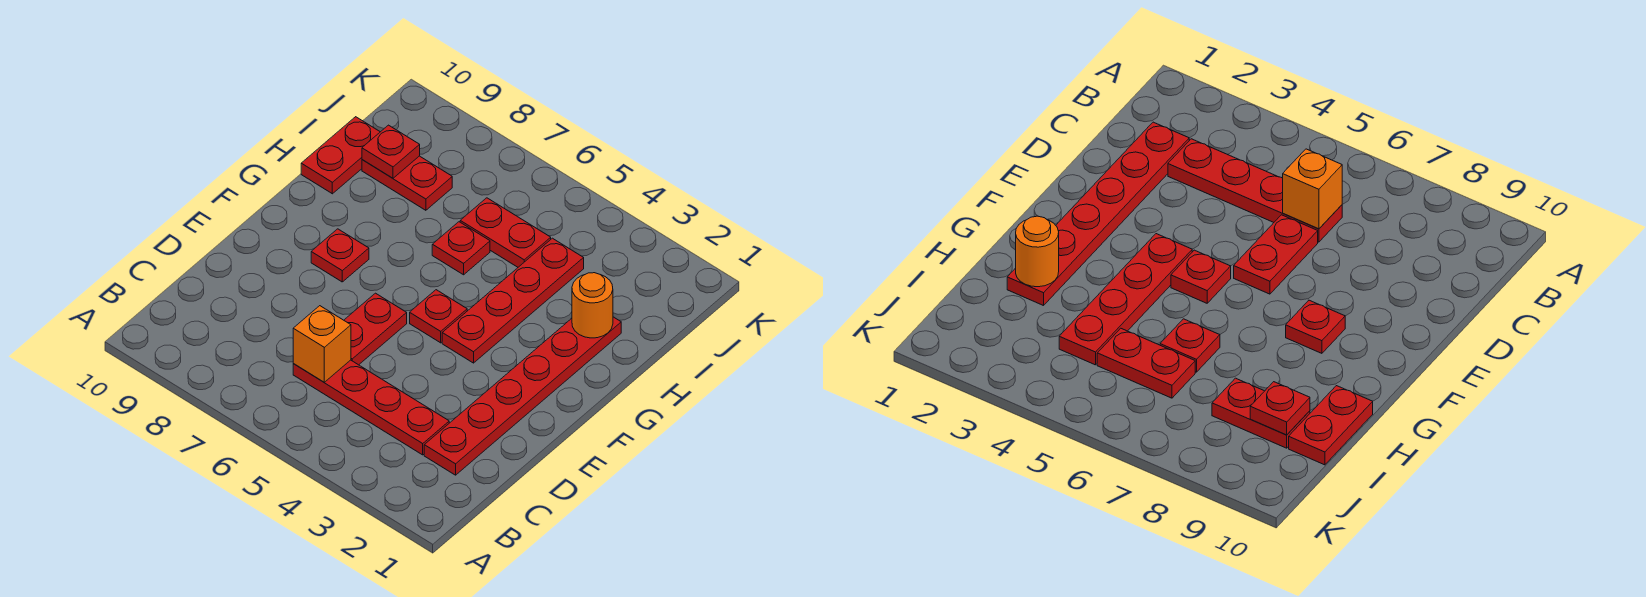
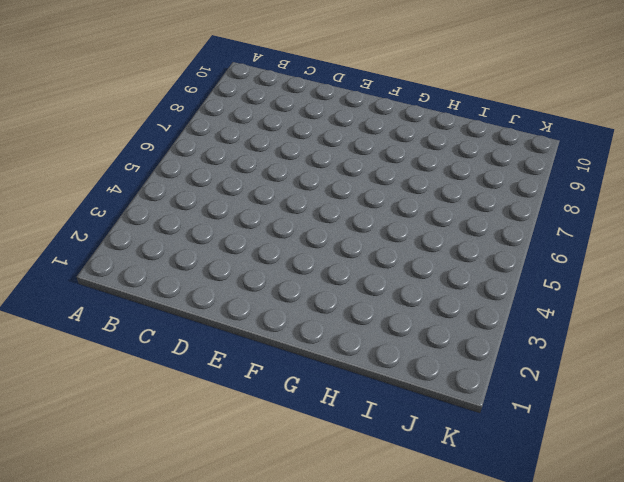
none -> red plate C2:H2 level 1
none -> red plate C3:C6 level 1
none -> red plate D6:E6 level 1

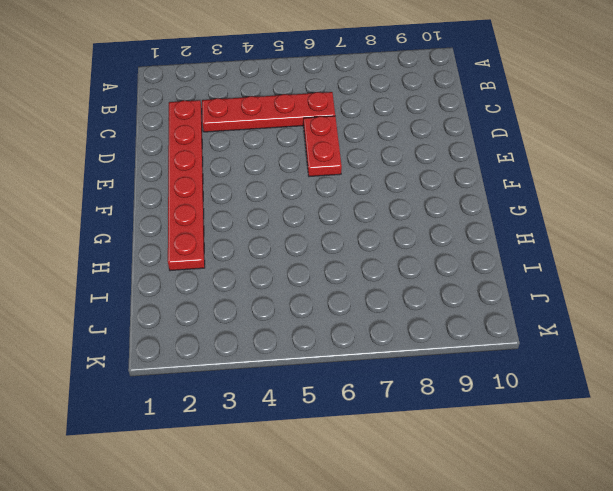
none -> red plate F4:I4 level 1
none -> red plate F5 level 1
none -> red plate F8 level 1

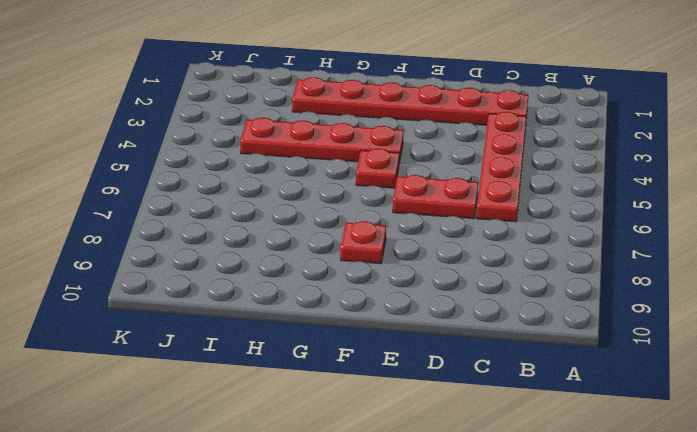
none -> red plate H6 level 1
none -> red plate H10:I10 level 1
none -> red plate I5:I6 level 1

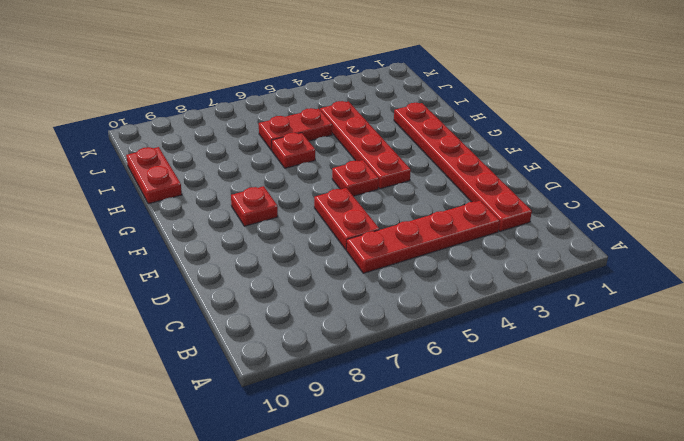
none -> red plate I8:I9 level 1
none -> orange brick C6 level 2
none -> orange round brick H2 level 2

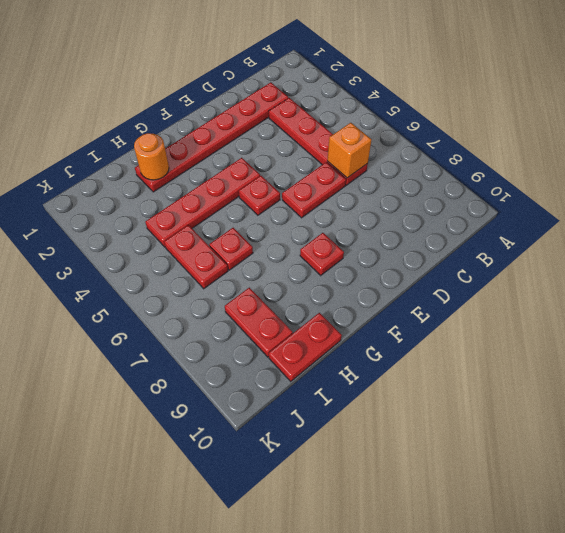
none -> red plate I9 level 2

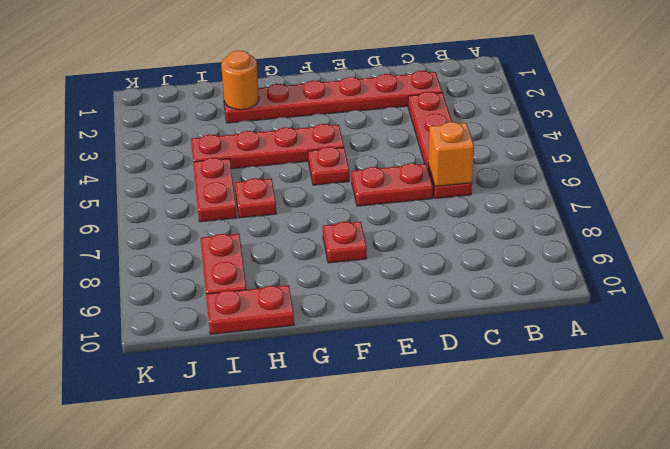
none -> red plate I9 level 2

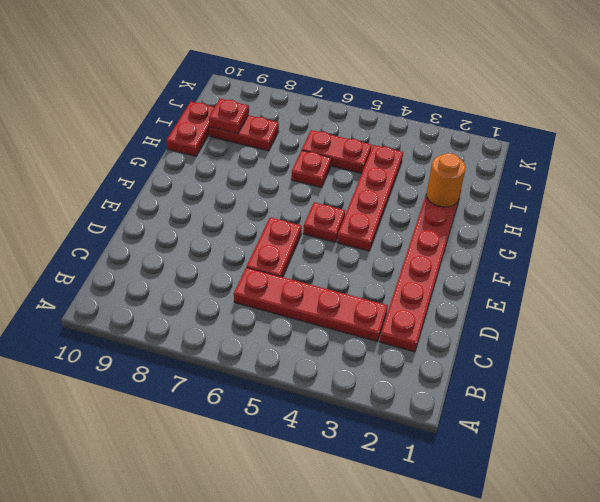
none -> red plate F8 level 1
none -> orange brick C6 level 2

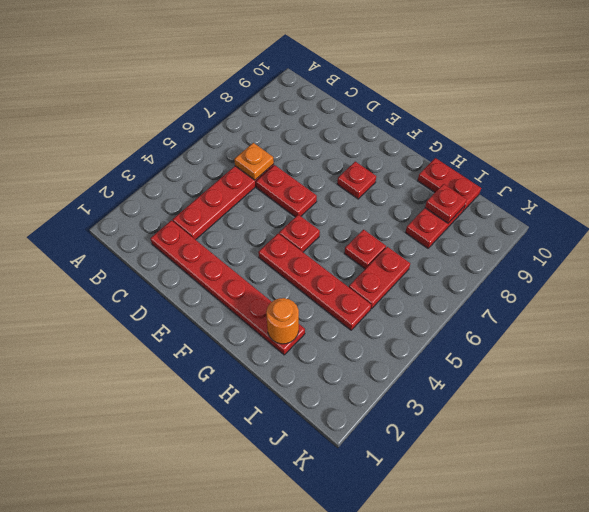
orange plate C6 level 2 -> orange brick C6 level 2

